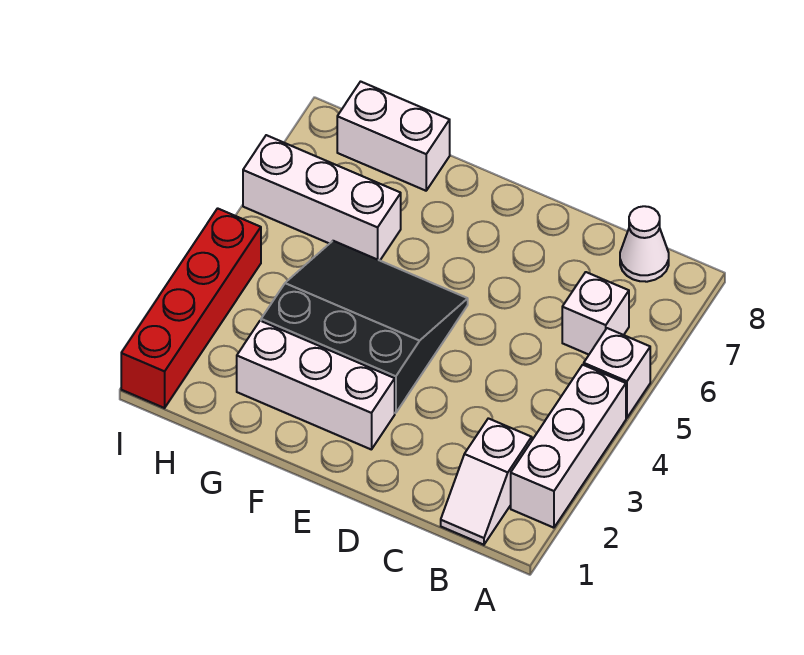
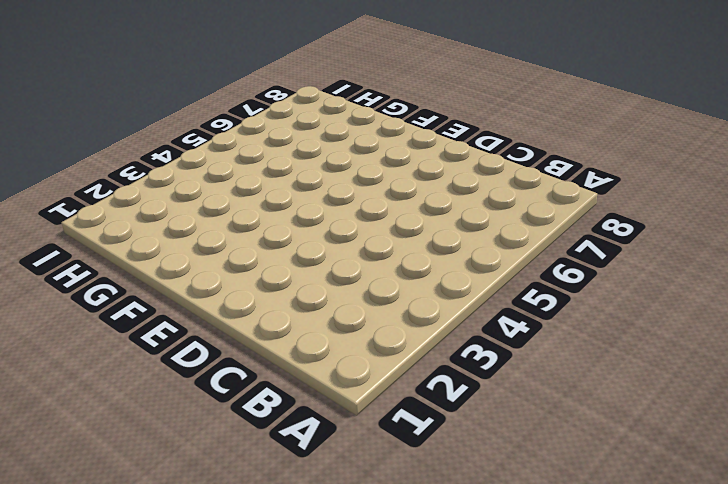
none -> white brick A2:A4 level 1
none -> white brick A5 level 1

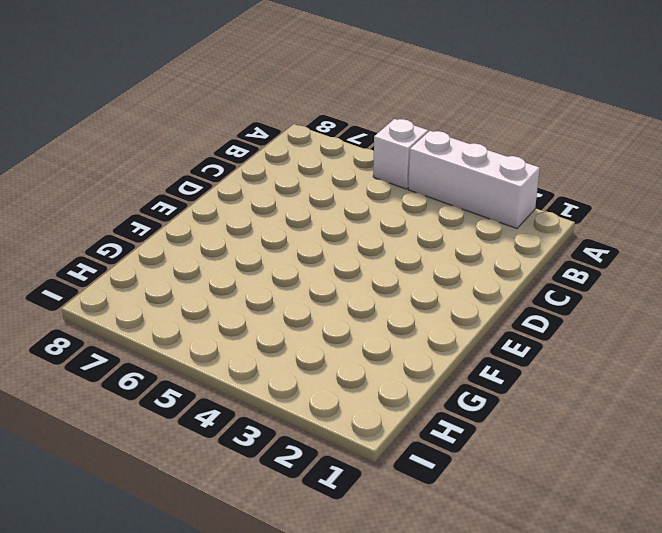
none -> white slope B1:B2 level 1 top 2
none -> white brick B6 level 1

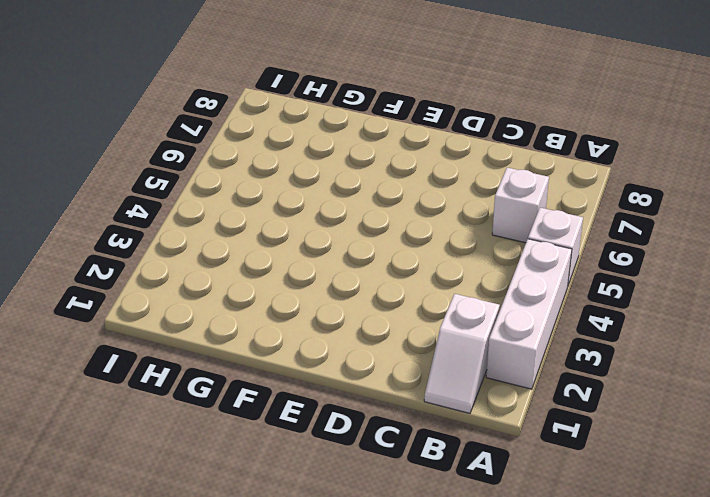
none -> white cone B8 level 1
none -> white brick E2:G2 level 1

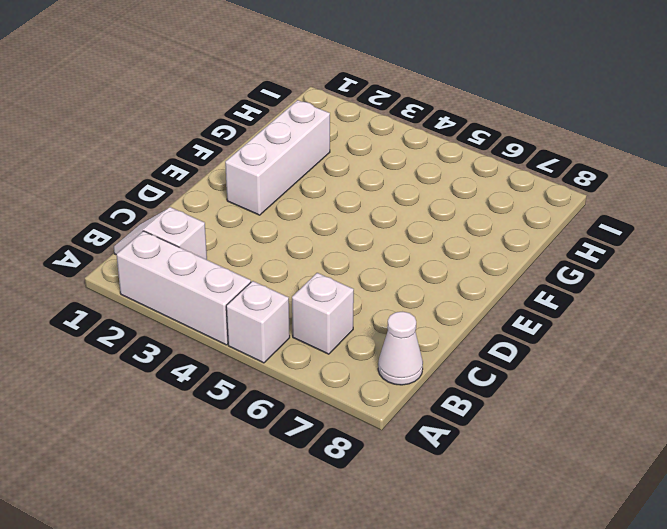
none -> black slope E3:G5 level 1 top 3
none -> white brick G6:I6 level 1

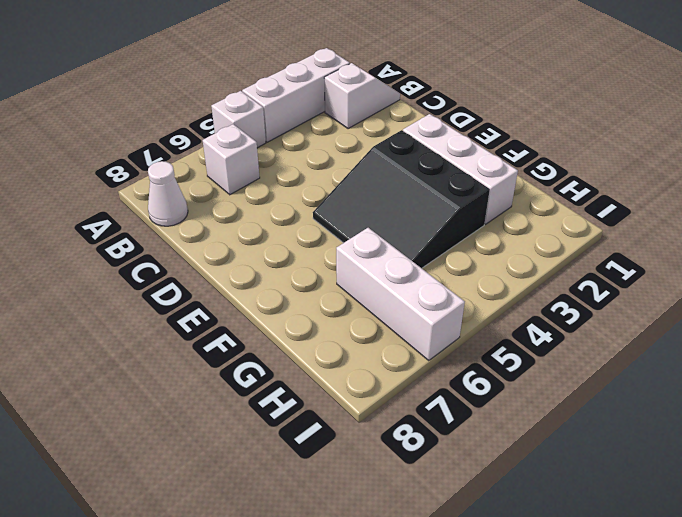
none -> white brick G8:H8 level 1
none -> red brick I1:I4 level 1

